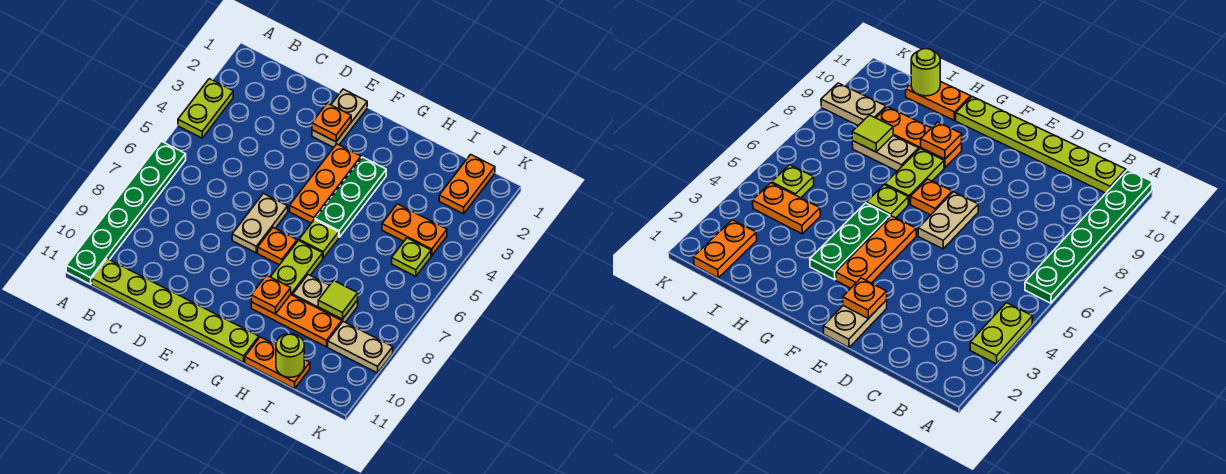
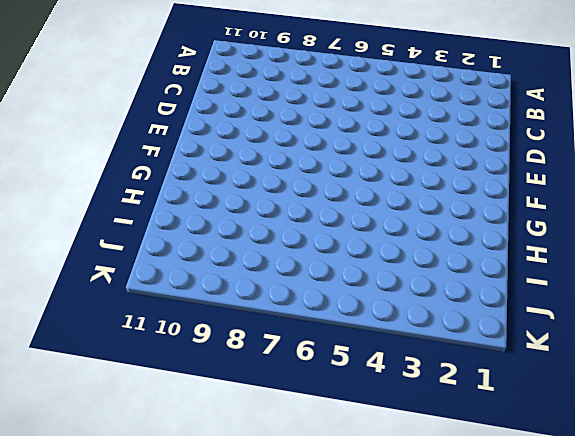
none -> lime plate A3:A4 level 1
none -> green plate A6:A11 level 1
none -> lime plate B11:G11 level 1

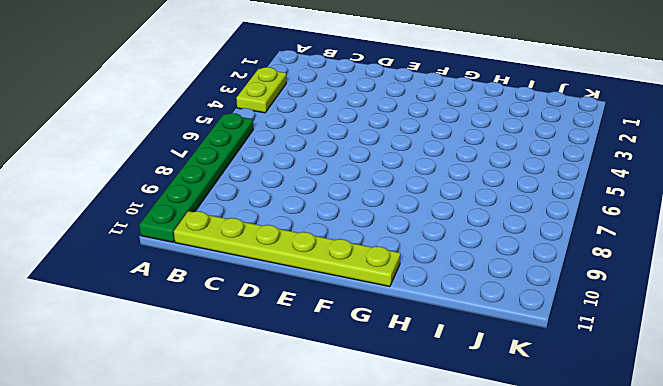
none -> tan plate E1:E2 level 1
none -> tan plate E6:E7 level 1
none -> orange plate F3:F5 level 1

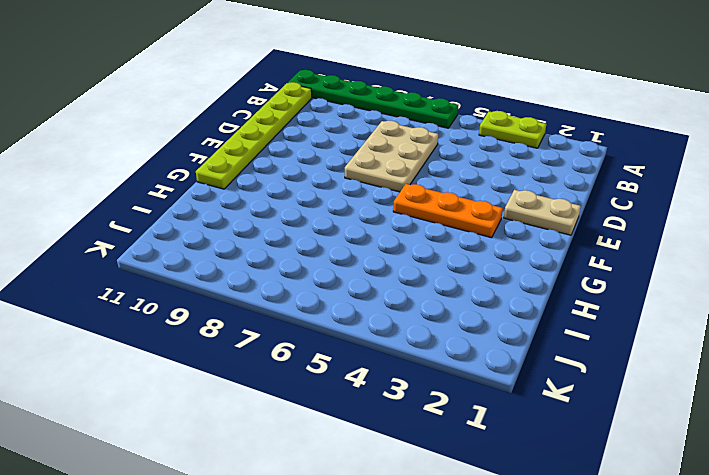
tan plate C6:E7 level 1 -> tan plate E6:E7 level 1
none -> orange plate F7 level 1
none -> green plate G3:G5 level 1
none -> lime plate G6 level 1

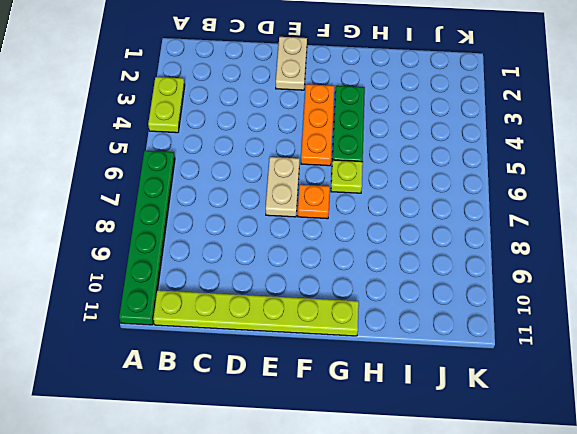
none -> lime plate G7:G8 level 1
none -> orange plate G9:I9 level 1
none -> tan plate H8:I8 level 1

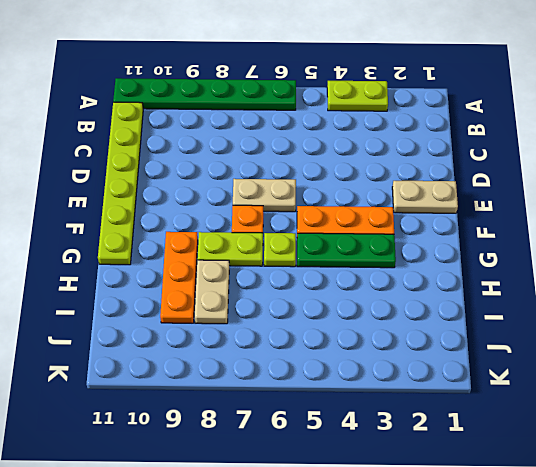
none -> orange plate H11:I11 level 1
none -> orange plate I4:J4 level 1
none -> orange plate J1:J2 level 1

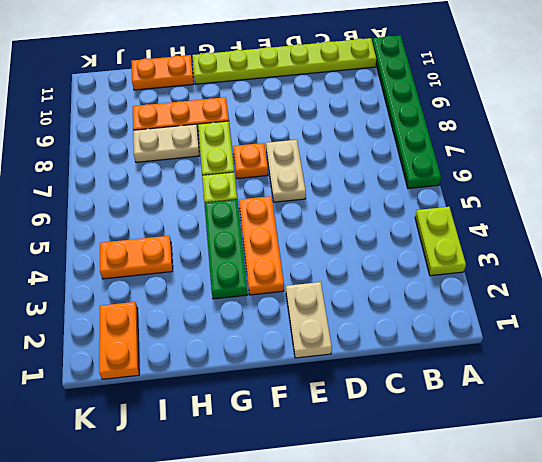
none -> lime plate J5 level 1
none -> tan plate J9:K9 level 1
none -> orange plate E2 level 2

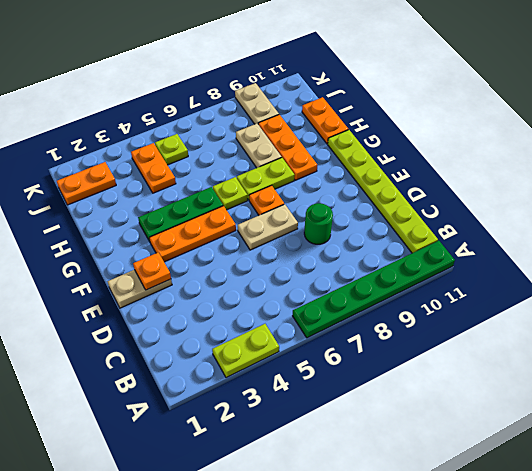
green round brick D8 level 1 -> none
none -> orange plate G9 level 2
none -> lime tile I8 level 2
none -> lime round brick I11 level 2

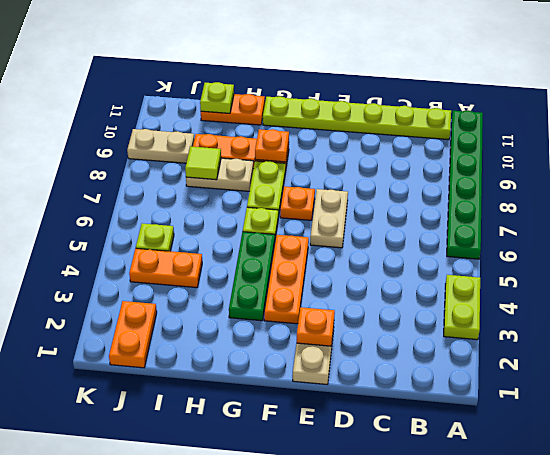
lime plate I11 level 2 -> lime round brick I11 level 2

